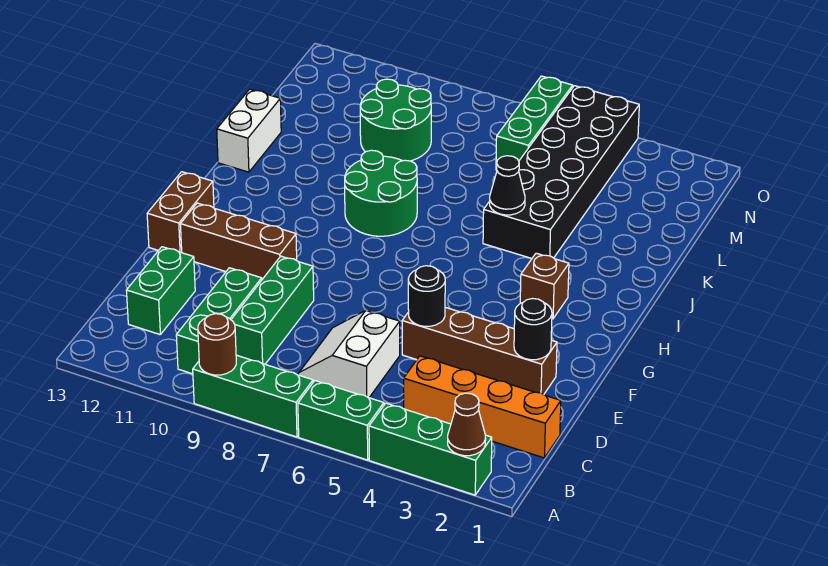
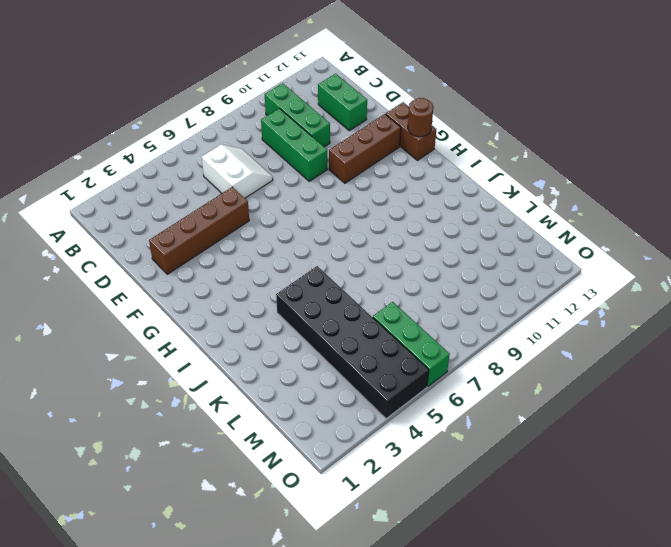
brown round brick G13 level 2 -> brown round brick A9 level 2
none -> green brick A2:A4 level 1
none -> green brick A5:A6 level 1
none -> green brick A7:A9 level 1

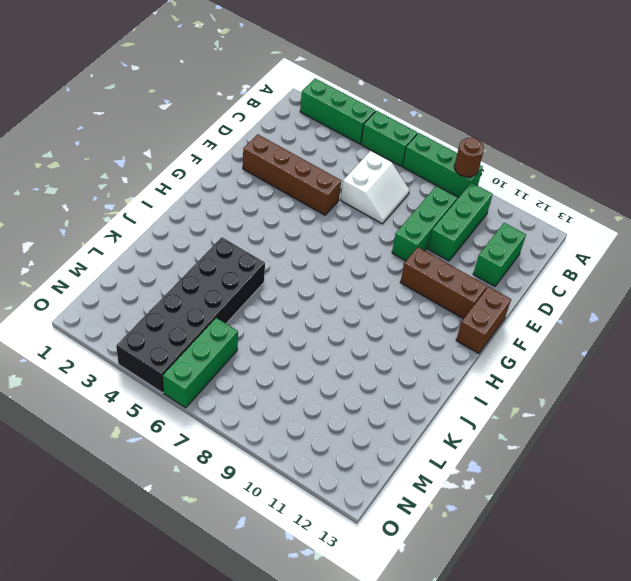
none -> orange brick C1:C4 level 1
none -> brown brick H3 level 1
none -> green round brick I8:J9 level 1

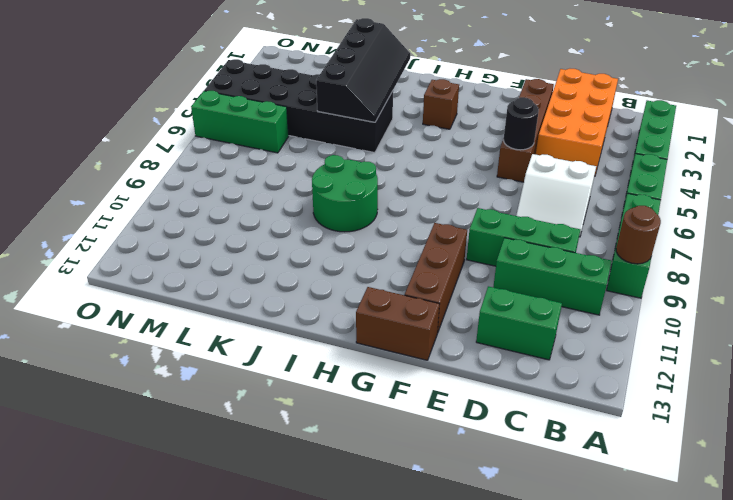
orange brick C1:D4 level 1 -> orange brick C1:C4 level 1
black slope J2:K5 level 2 top K -> black cone J5 level 2
none -> white brick J13:K13 level 1
none -> green round brick L9:M10 level 1
none -> brown cone A2 level 2

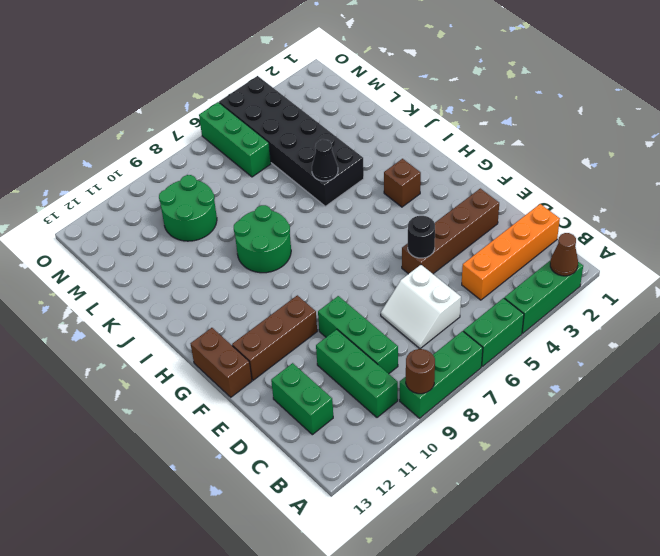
none -> white brick J13:K13 level 1
none -> black round brick E2 level 2

